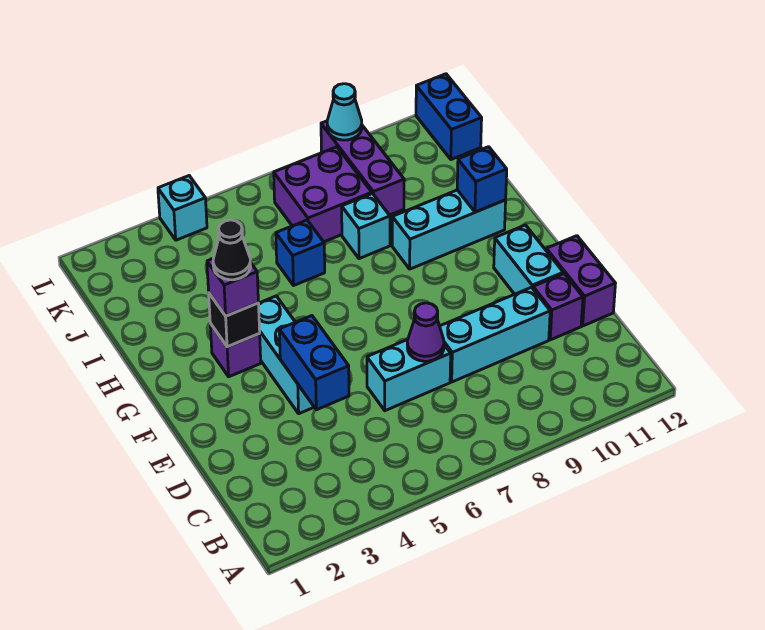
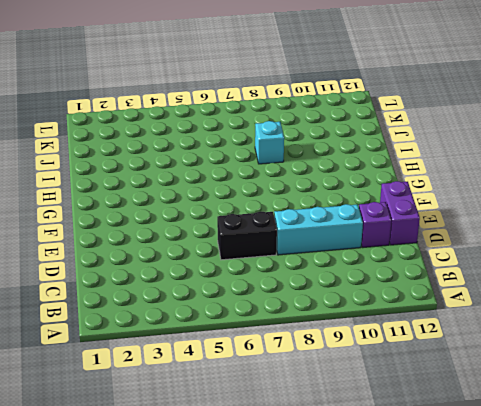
black brick D6:D7 level 1 -> cyan brick D6:D7 level 1
none -> cyan brick E4:G4 level 1
none -> cyan brick E11:F11 level 1
none -> purple brick G3 level 1

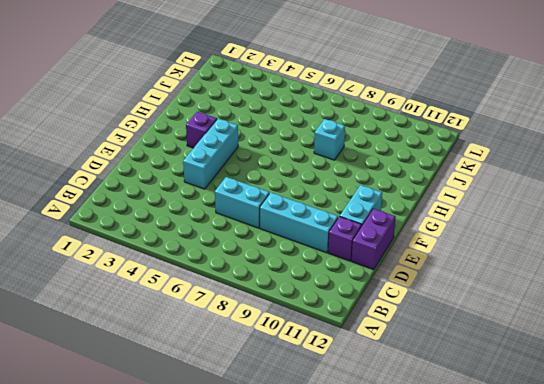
none -> cyan brick H9:H11 level 1
none -> blue brick I6 level 1
none -> purple brick J7:K8 level 1

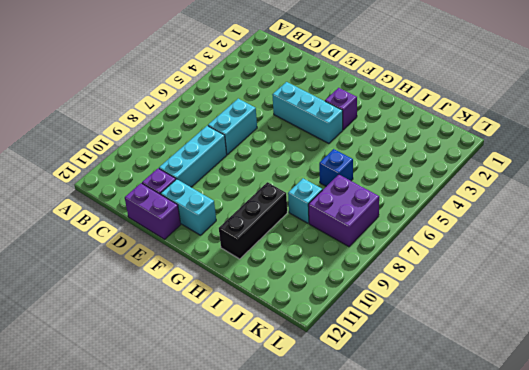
black brick H9:H11 level 1 -> cyan brick H9:H11 level 1
none -> purple brick J9:L9 level 1
none -> blue brick K12:L12 level 1
none -> cyan brick L4 level 1

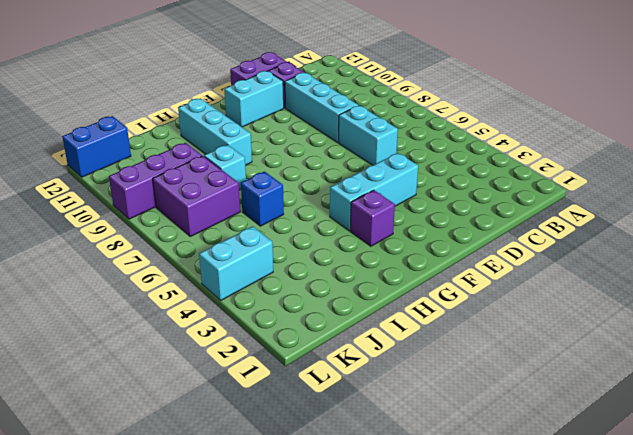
cyan brick K4:L4 level 1 -> cyan brick L4 level 1
none -> blue brick D4:E4 level 2
none -> purple cone D7 level 2
none -> black brick G3 level 2

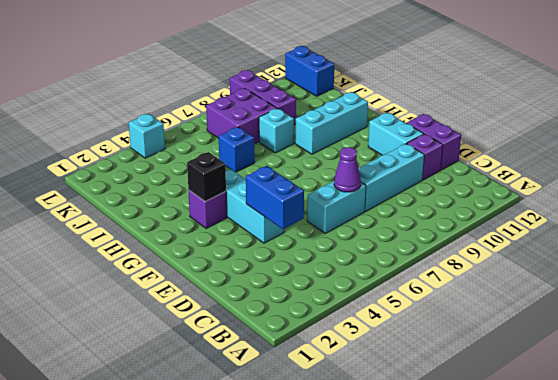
none -> blue brick H11 level 2
none -> cyan cone L9 level 2
none -> purple brick G3 level 3

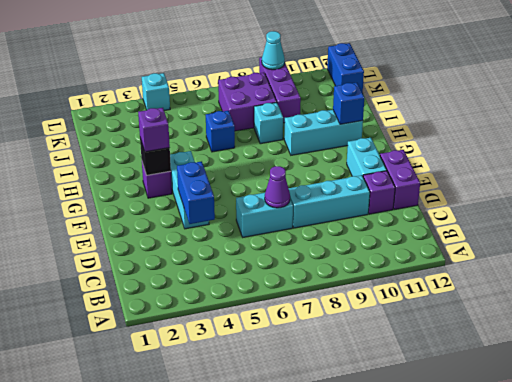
none -> black cone G3 level 4

